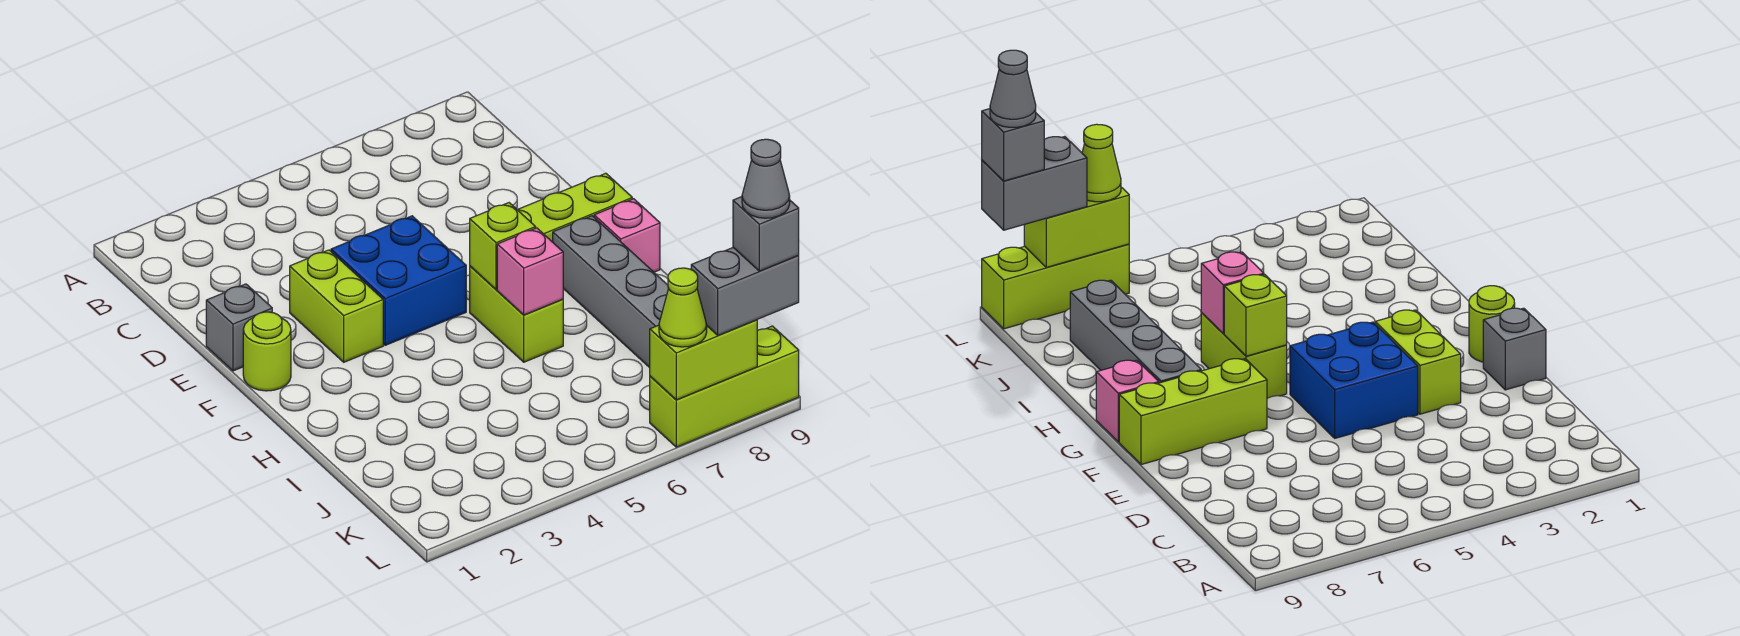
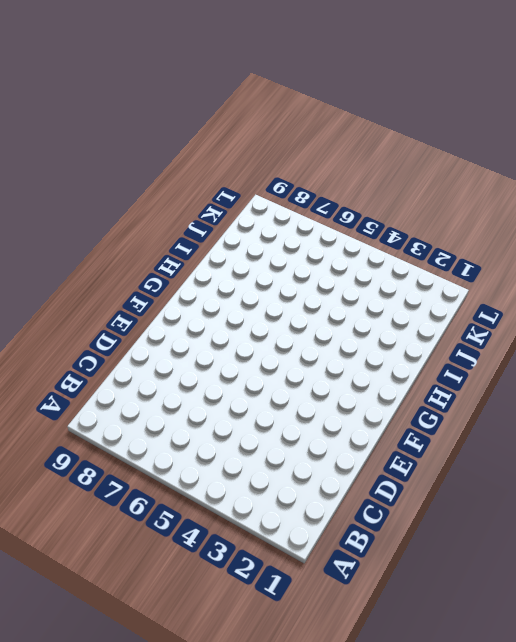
none -> grey brick E1 level 1
none -> lime brick E3:F3 level 1
none -> blue brick E4:F5 level 1

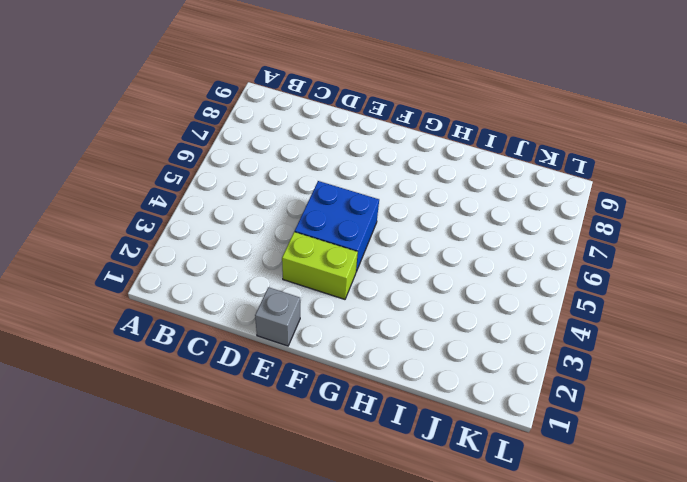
none -> lime round brick F1 level 1
none -> lime brick F7:F9 level 1
none -> lime brick G6:H6 level 1

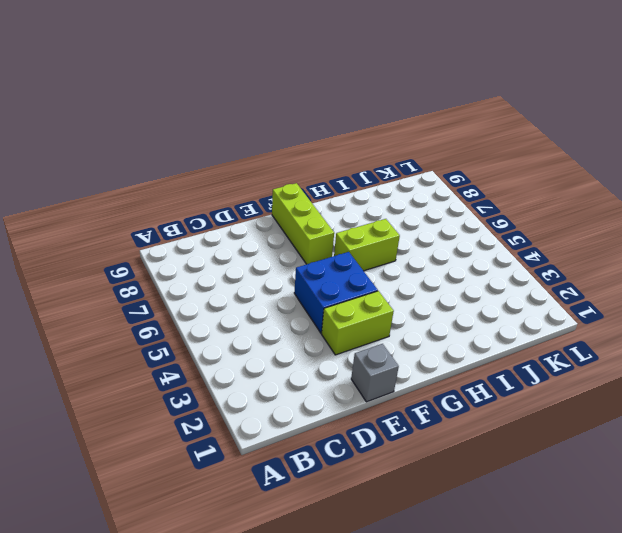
none -> lime round brick F1 level 1
none -> grey brick G8:J8 level 1
none -> pink brick G9 level 1

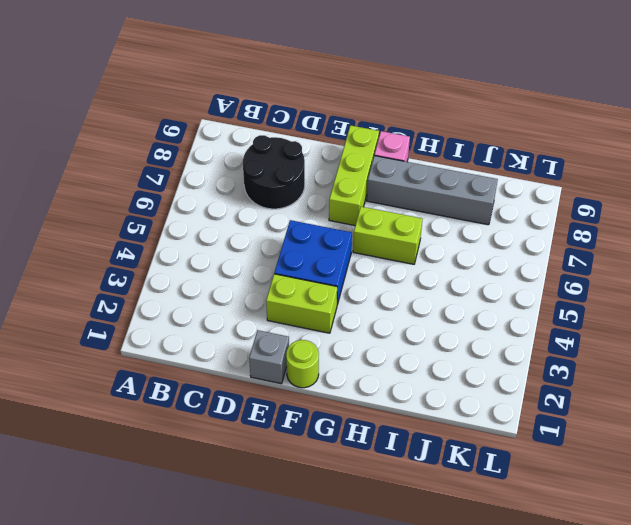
black round brick C7:D8 level 1 -> none
none -> lime brick L7:L9 level 1
none -> lime brick G6 level 2
none -> pink brick H6 level 2

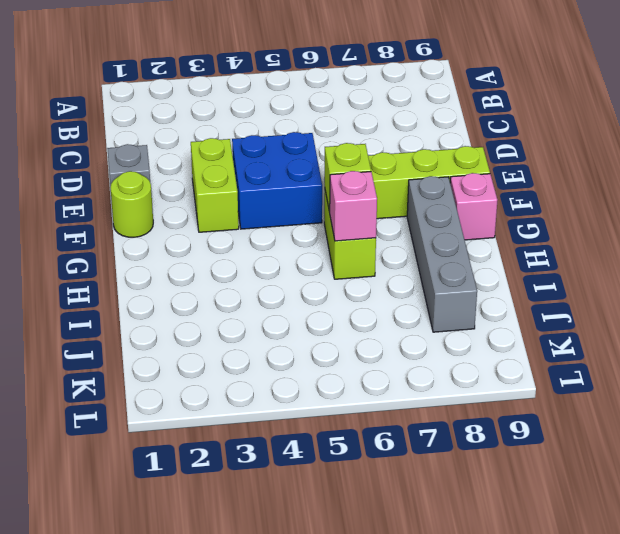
none -> lime brick L7:L9 level 1
none -> lime brick L7:L8 level 2
none -> lime cone L7 level 3

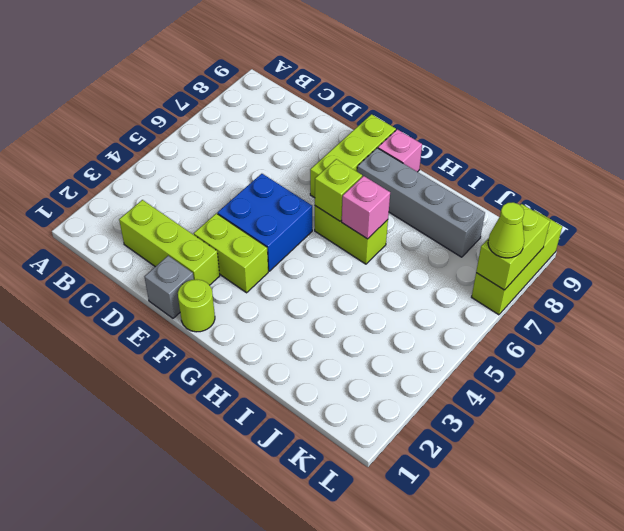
lime brick C2:E2 level 1 -> none
none -> grey brick L8:L9 level 3
none -> grey brick L9 level 4
none -> grey cone L9 level 5

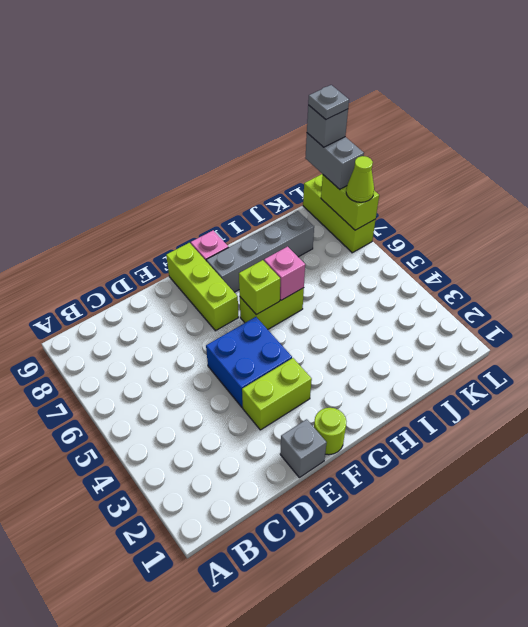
grey plate L9 level 5 -> grey cone L9 level 5

